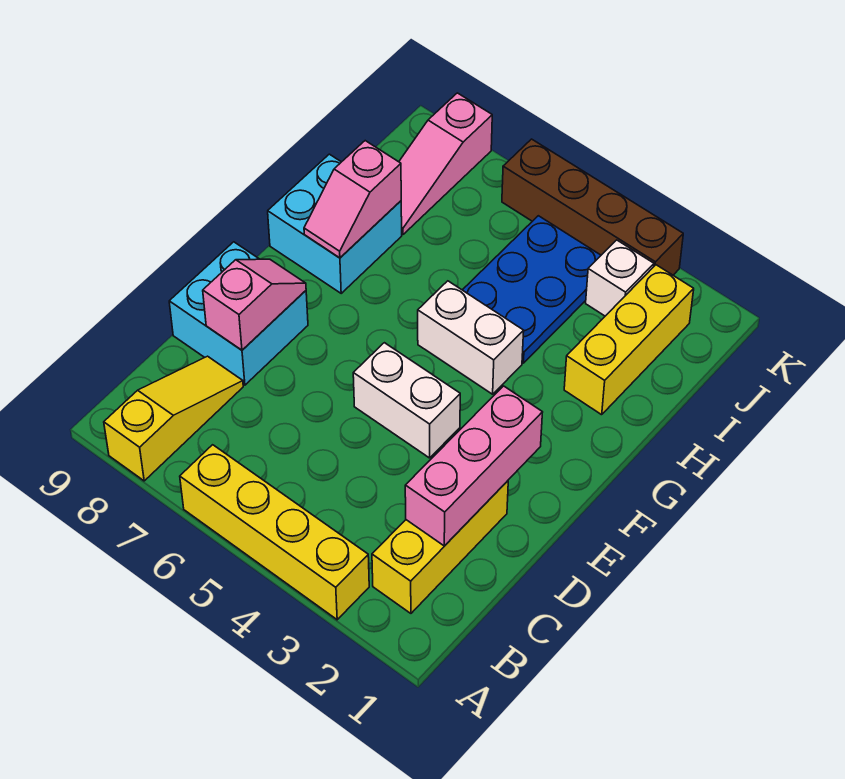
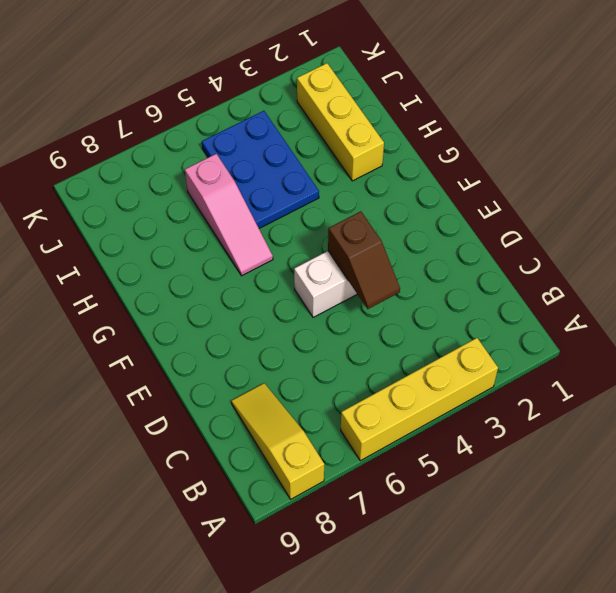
brown slope D4:E4 level 2 top E -> none
pink slope G6:I6 level 1 top I -> pink slope I8:K8 level 1 top K
none -> yellow brick B2:D2 level 1
none -> cyan brick D8:E9 level 1
none -> white brick G4:G5 level 1

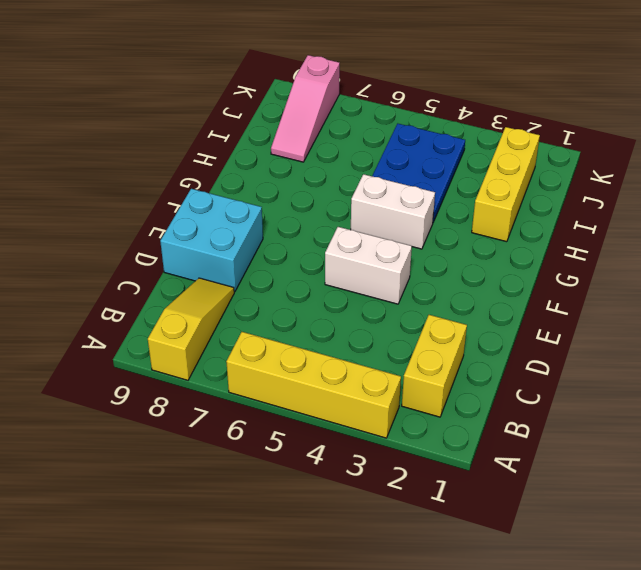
yellow brick B2:C2 level 1 -> yellow brick B2:D2 level 1
none -> cyan brick G8:H9 level 1
none -> white brick J3 level 1
none -> brown brick K3:K6 level 1

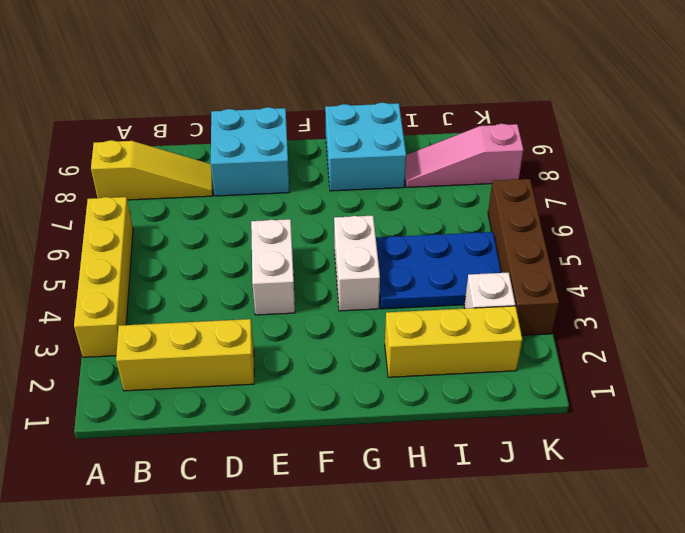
none -> pink brick C2:E2 level 2
none -> pink slope D8:E8 level 2 top D
none -> pink slope G8:H8 level 2 top H

